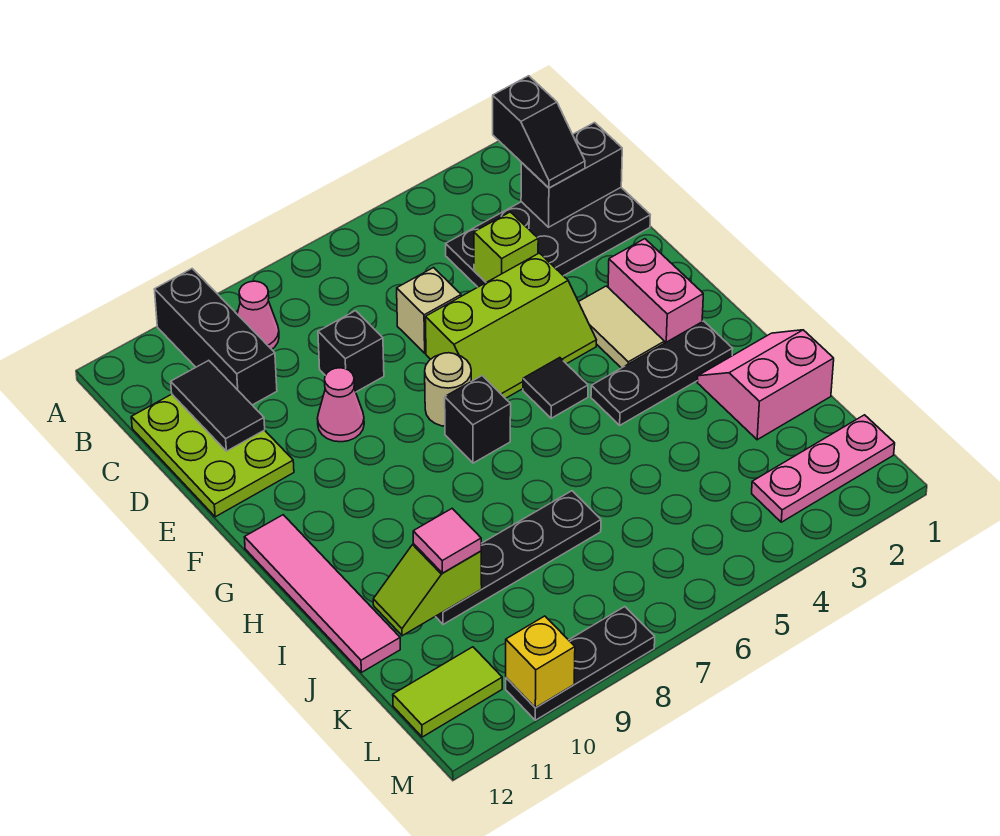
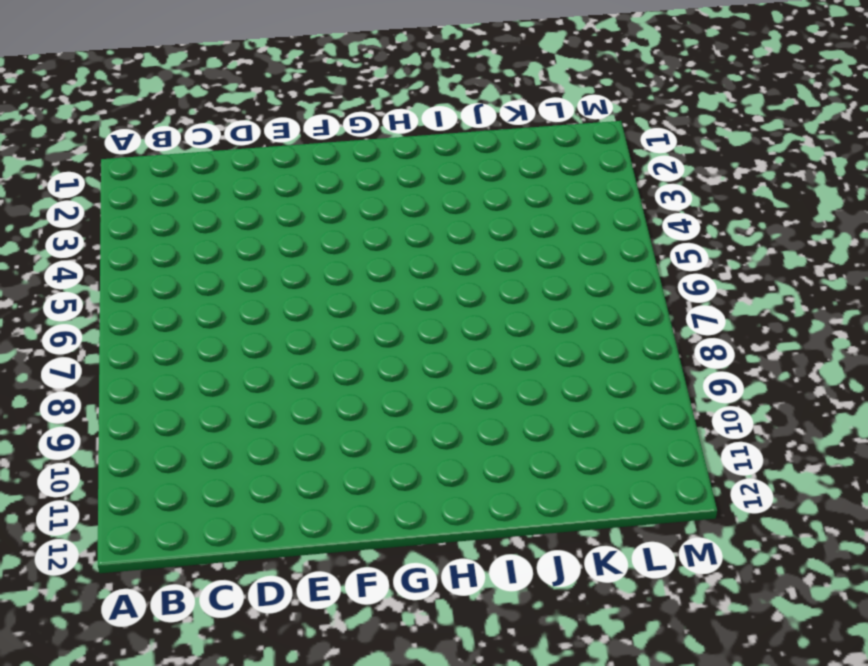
none -> black brick A10:C10 level 1
none -> pink cone B9 level 1
none -> black plate C1:D4 level 1

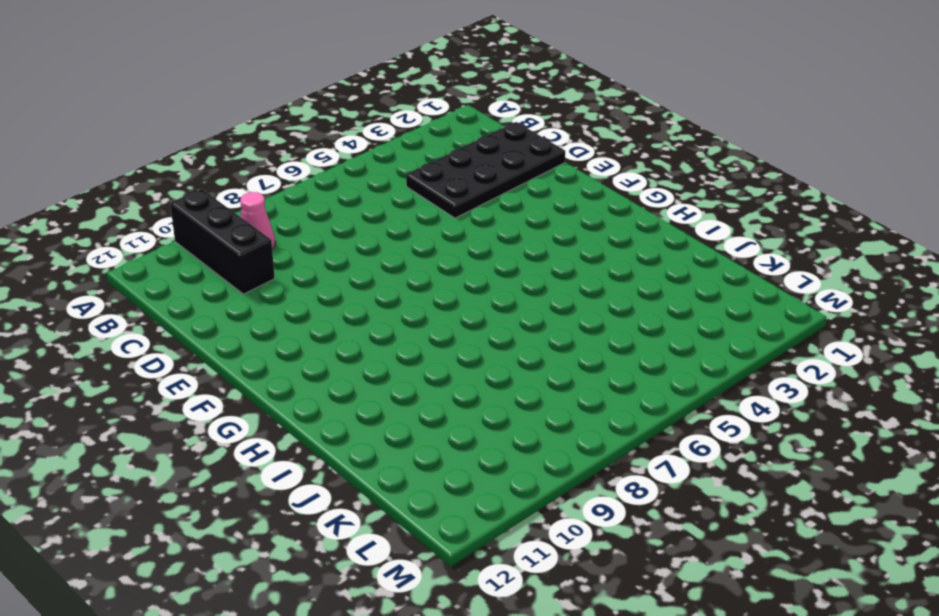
none -> lime plate C11:E12 level 1
none -> tan brick D6 level 1
none -> black brick D8 level 1

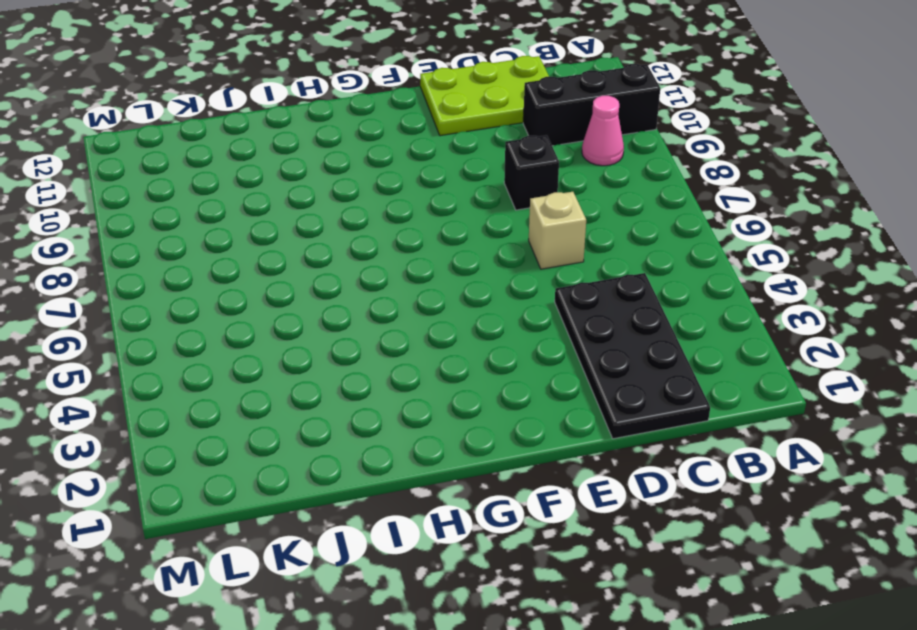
none -> lime slope E4:F6 level 1 top E
none -> pink cone E9 level 1
none -> pink brick F2:G2 level 1

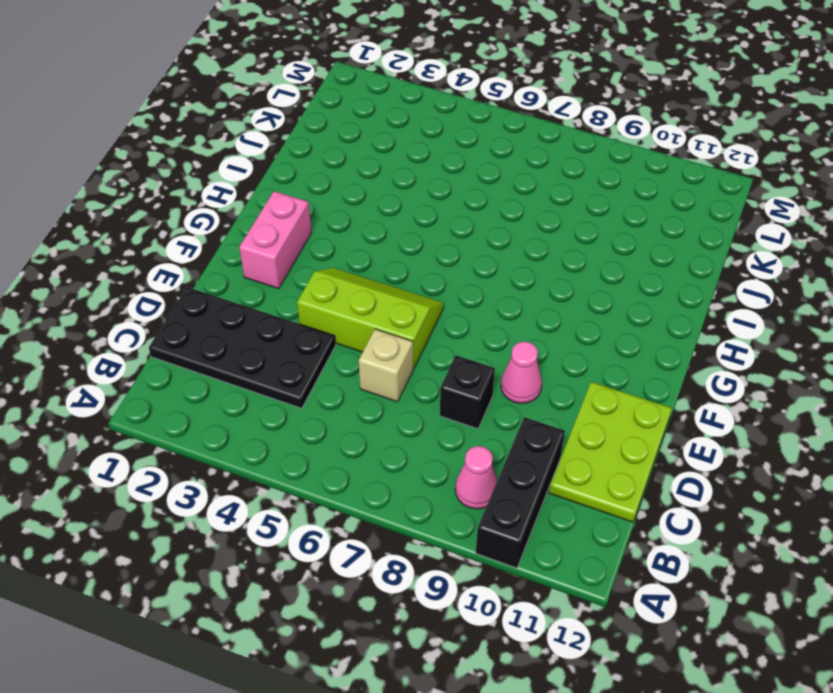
none -> tan tile F3:G3 level 1
none -> tan round brick F7 level 1
none -> black tile G5 level 1

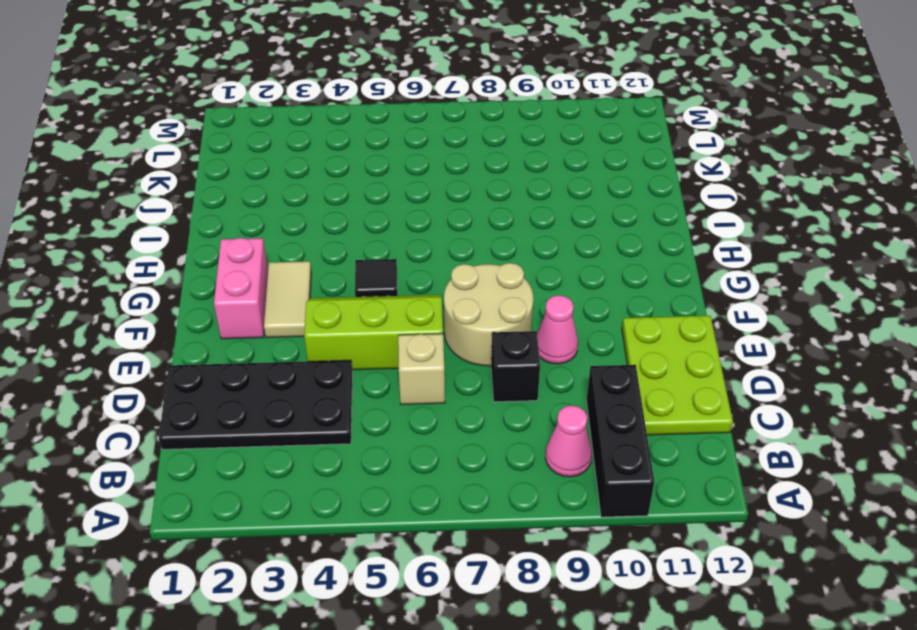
tan round brick E7:F8 level 1 -> tan round brick F7 level 1
none -> black brick G7 level 1
none -> pink tile G12:J12 level 1
none -> black plate H2:H4 level 1

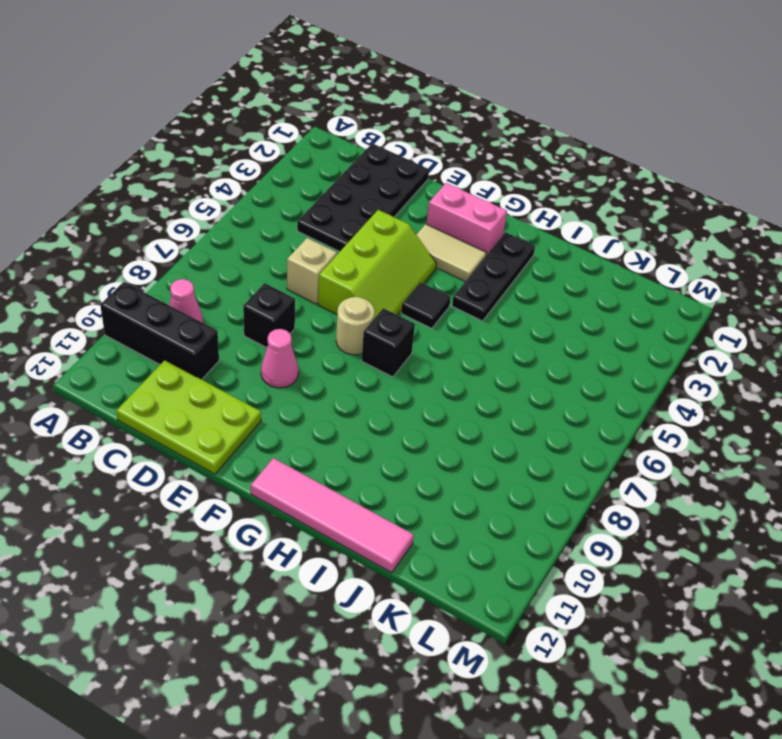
none -> pink slope I1:J2 level 1 top J
none -> black plate J7:J10 level 1
none -> pink plate L1:L3 level 1

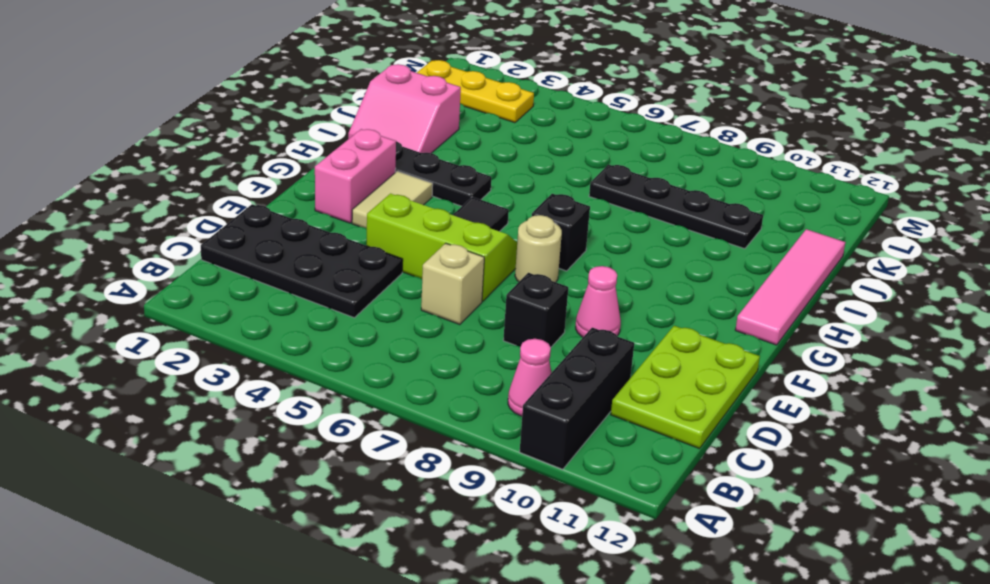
yellow plate L1:L3 level 1 -> pink plate L1:L3 level 1
none -> lime tile L11:L12 level 1
none -> black plate M8:M10 level 1
none -> black brick C1:C2 level 2

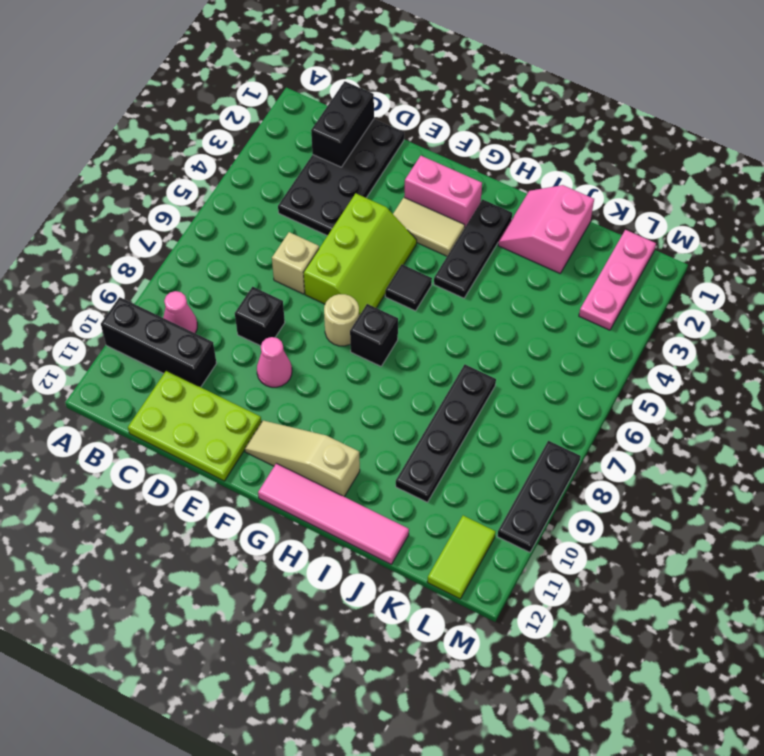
tan slope F11:H11 level 1 top H -> none
none -> black tile C11:D11 level 2
none -> lime brick D4 level 2
none -> lime slope J10:J11 level 2 top 10

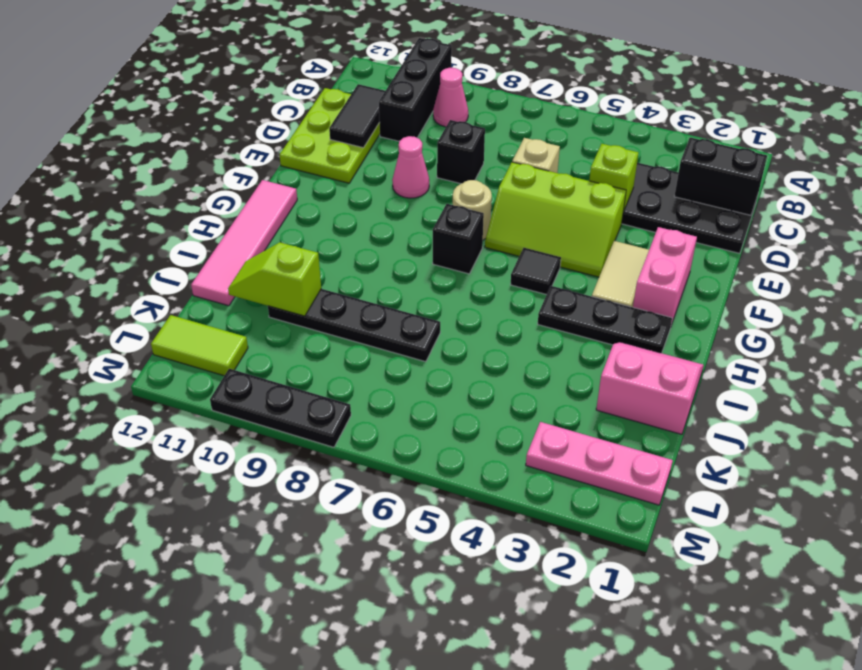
none -> yellow brick M10 level 2
none -> black slope B2:C2 level 3 top B
none -> pink tile J10 level 3

